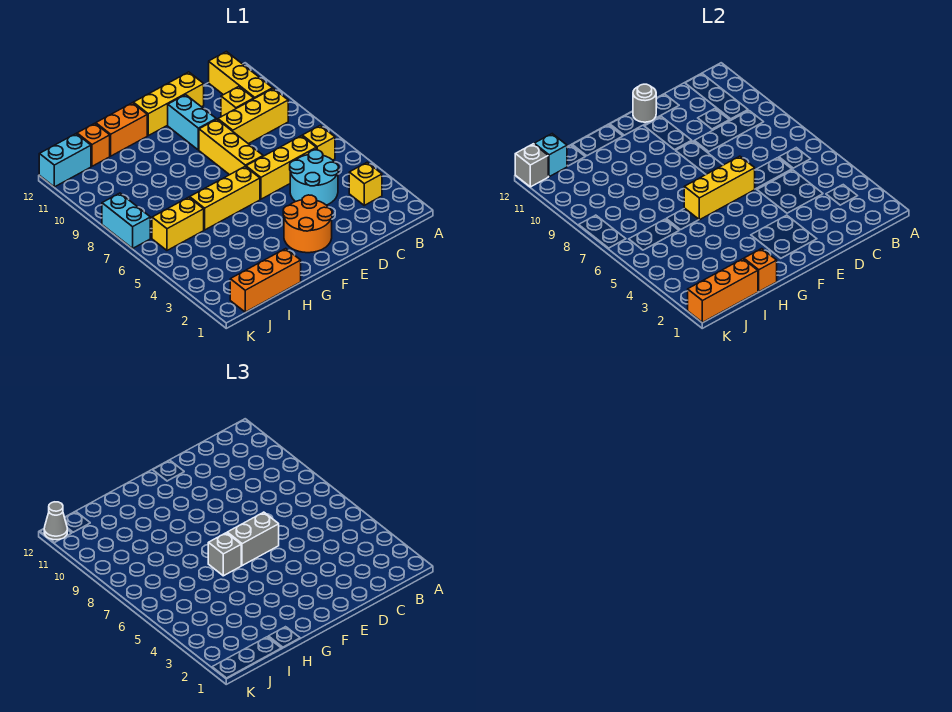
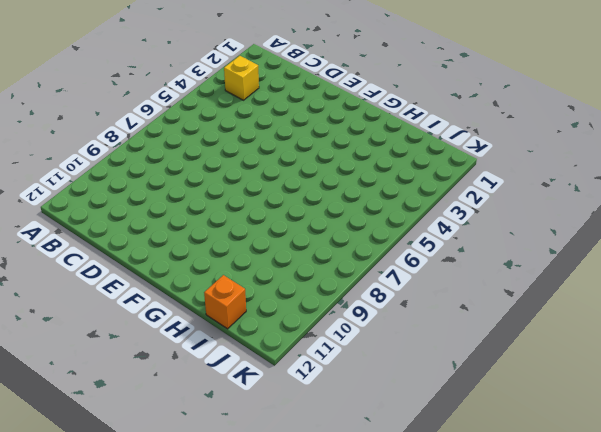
none -> yellow brick B6 level 1
none -> yellow brick B9:D9 level 1
none -> yellow brick B10:B12 level 1

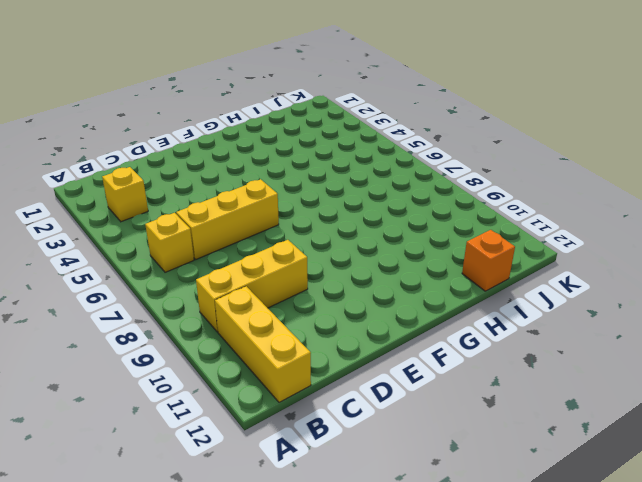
none -> cyan round brick C4:D5 level 1
none -> yellow brick C10 level 1
none -> yellow brick D12:F12 level 1

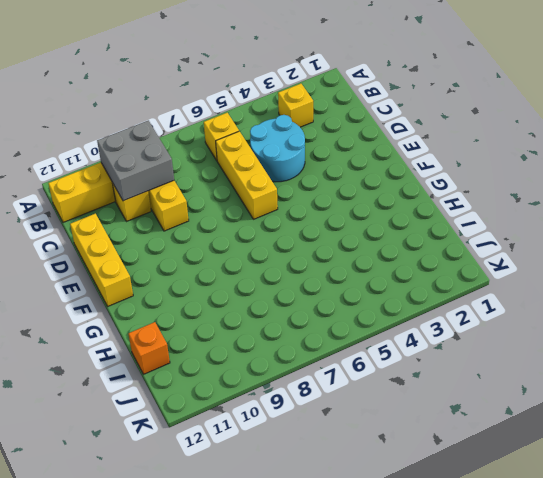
grey brick B9:C10 level 2 -> none
none -> orange round brick E2:F3 level 1
none -> yellow brick E7:E9 level 1
none -> cyan brick E10:E11 level 1

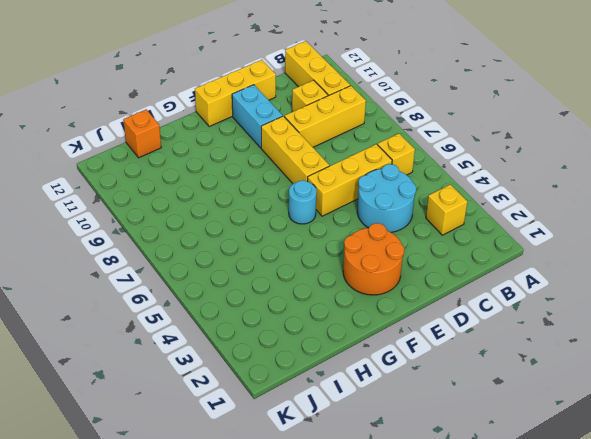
cyan round brick F6 level 1 -> yellow brick F6:H6 level 1
none -> orange brick G12:H12 level 1
none -> orange brick H1:J1 level 1
none -> yellow brick I6:J6 level 1

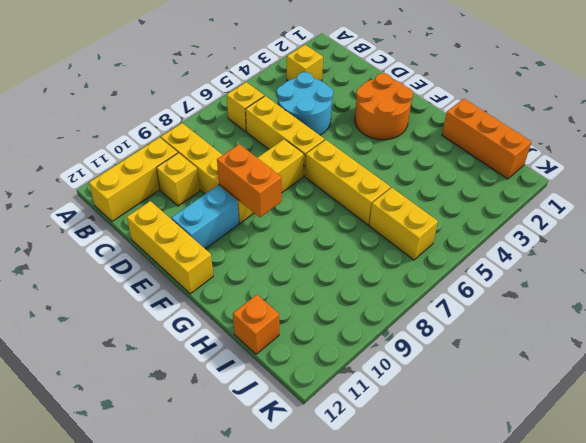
orange brick E9:F9 level 2 -> orange brick G12:H12 level 1
none -> cyan brick J12:K12 level 1
none -> cyan brick K7:K8 level 1
none -> yellow brick E6:G6 level 2

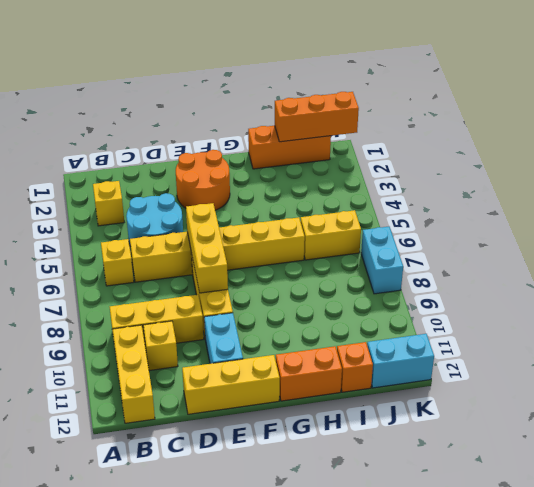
yellow brick E6:E8 level 2 -> yellow brick E6:G6 level 2
none -> grey round brick E12 level 2
none -> orange brick H1 level 2
none -> cyan brick J12 level 2

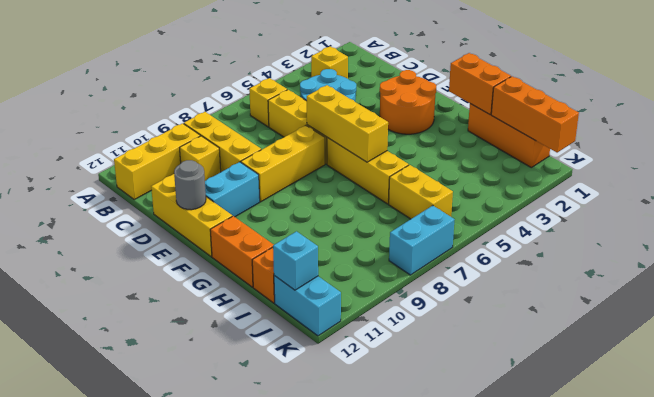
orange brick G1:H1 level 2 -> orange brick H1 level 2
none -> grey brick K12 level 2
none -> grey brick E6:F6 level 3
none -> grey brick G6 level 3

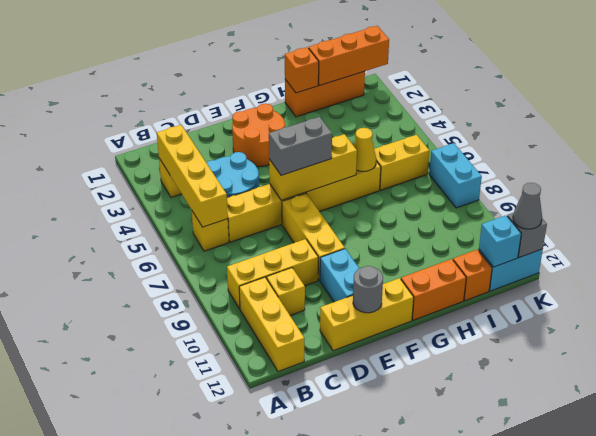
yellow brick B3:B6 level 2 -> none
yellow cone H6 level 2 -> none
none -> grey brick G6 level 3

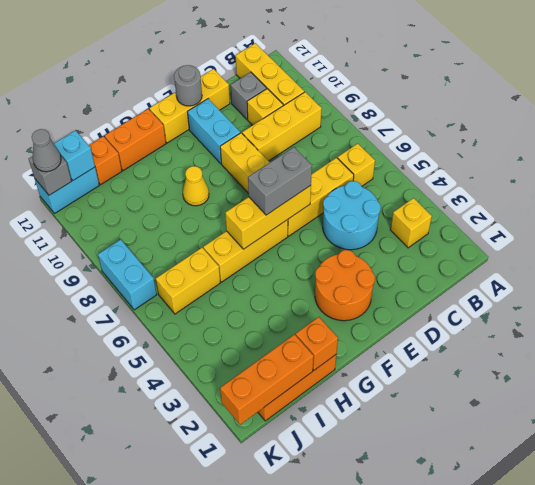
grey brick C11 level 1 -> grey brick G6 level 3
yellow cone G9 level 1 -> none

